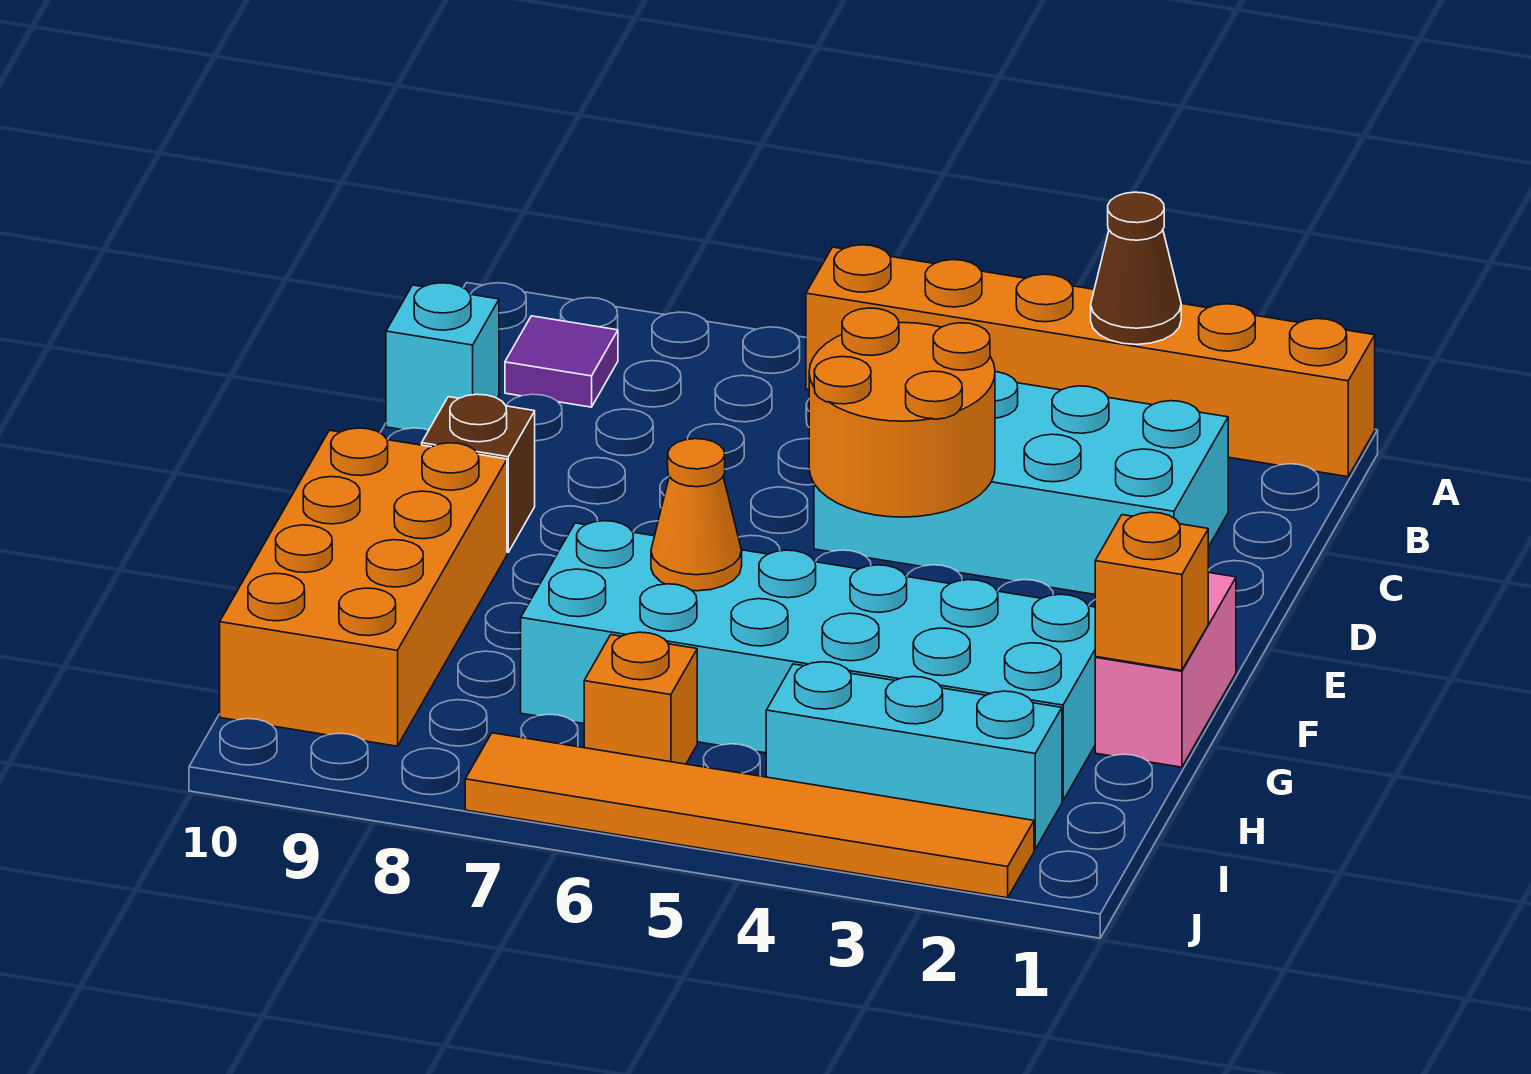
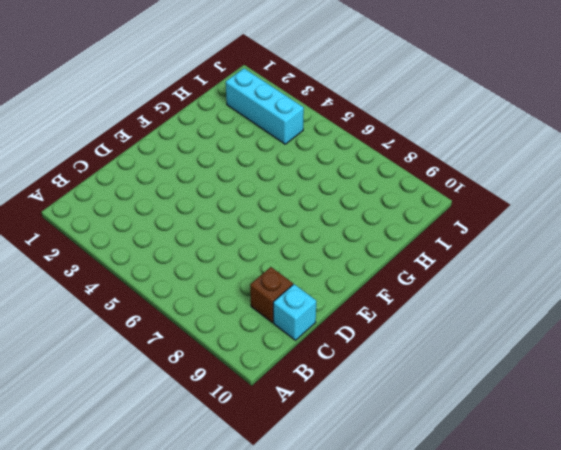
brown brick C9 level 1 -> brown brick E9 level 1
none -> orange brick A1:A6 level 1
none -> purple tile B9 level 1
none -> cyan brick C2:D5 level 1

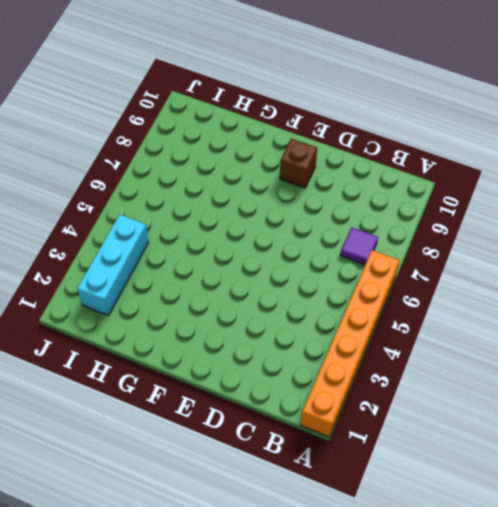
purple tile B7 level 1 -> purple tile B9 level 1
none -> cyan brick C2:D5 level 1
none -> cyan brick C10 level 1
none -> pink brick F1:G1 level 1

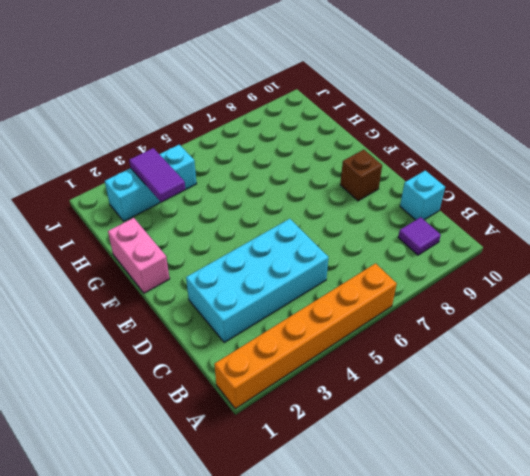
purple tile H3:I3 level 2 -> none
none -> orange brick F9:I10 level 1
none -> cyan brick G2:H7 level 1
none -> orange brick I6 level 1

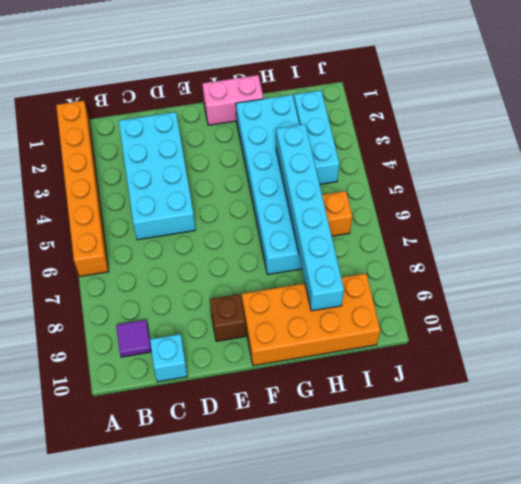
cyan brick H4:H9 level 2 -> none
none -> orange tile J2:J7 level 1
none -> brown cone A3 level 2
none -> orange round brick D4:E5 level 2

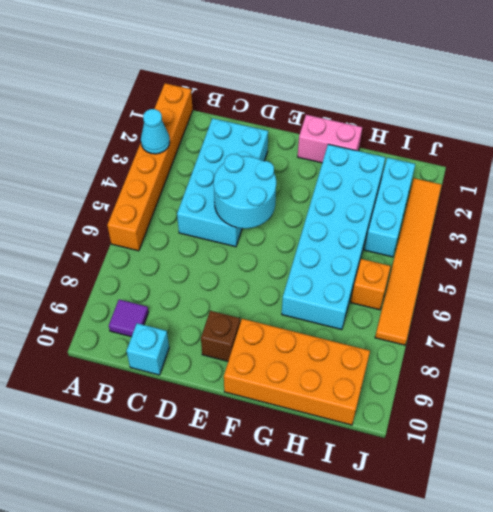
cyan cone A3 level 2 -> brown cone A3 level 2
cyan round brick D4:E5 level 2 -> orange round brick D4:E5 level 2
none -> orange brick G1 level 2
none -> orange cone G6 level 2

